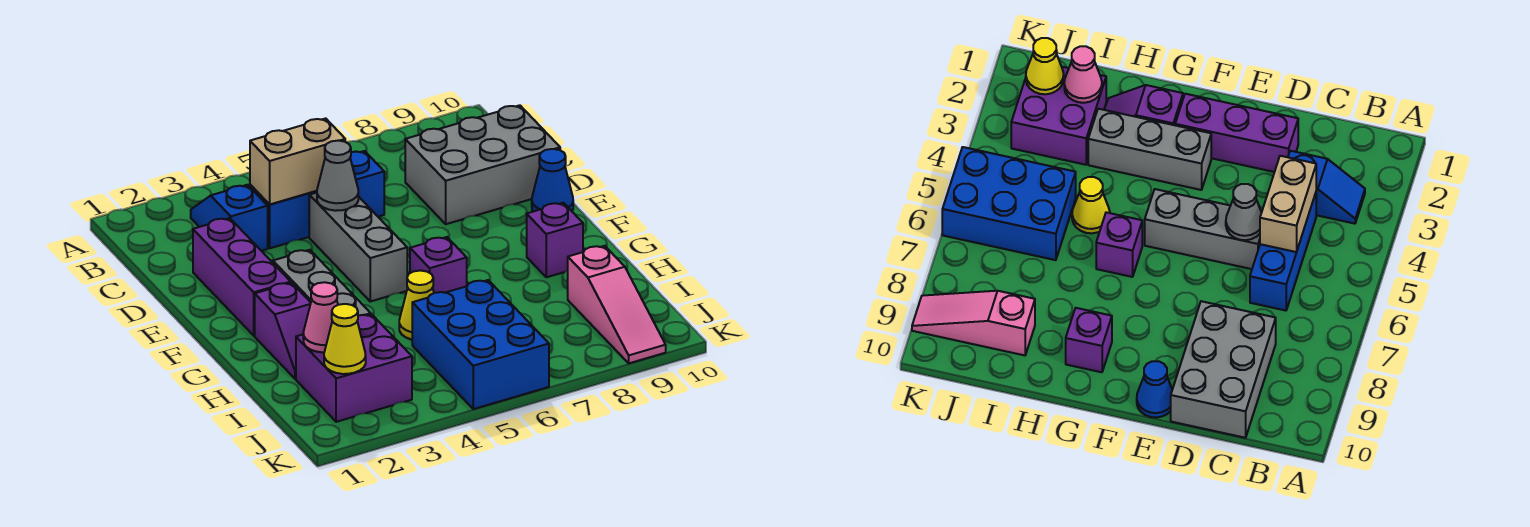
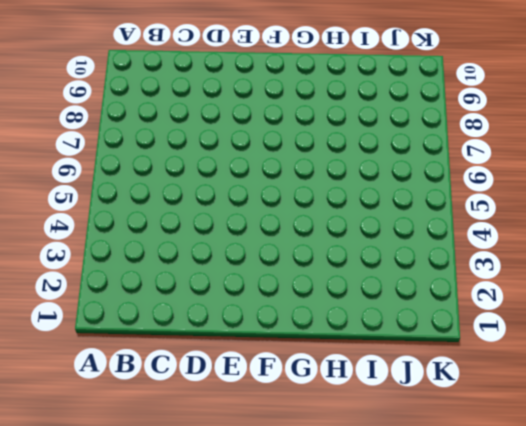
none -> blue slope B3:C3 level 1 top C
none -> blue brick C4:C6 level 1
none -> grey brick C8:D10 level 1

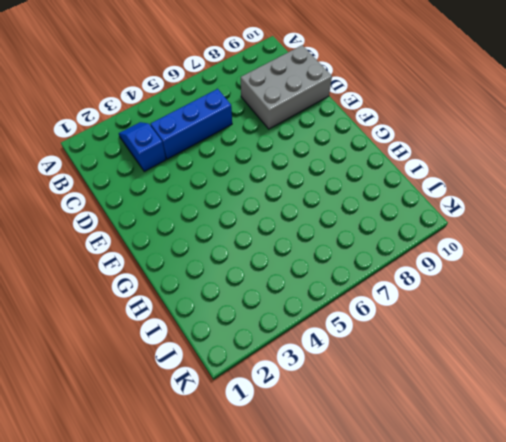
none -> purple brick D2:F2 level 1
none -> grey brick D5:F5 level 1
none -> blue cone E10 level 1

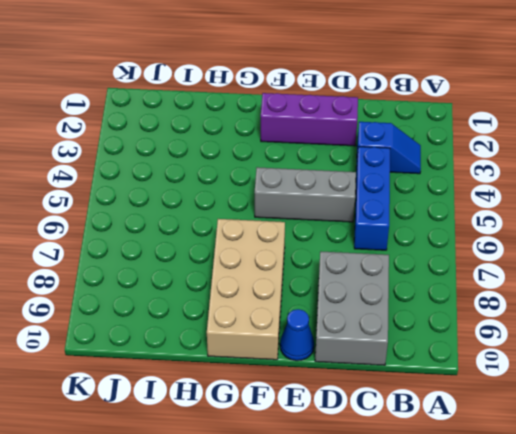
tan brick F7:G10 level 1 -> purple brick G9 level 1
none -> grey brick F3:H3 level 1
none -> purple slope G2:H2 level 1 top G
none -> purple brick G6 level 1

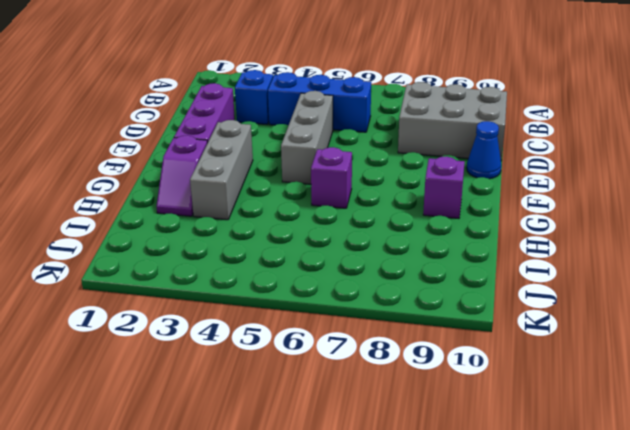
none -> yellow cone H5 level 1
none -> purple brick I2:J3 level 1
none -> blue brick I5:K6 level 1

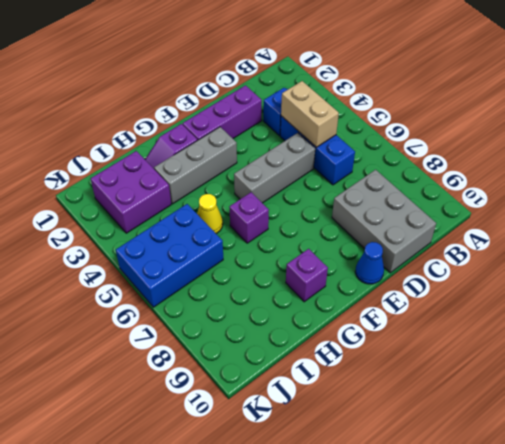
none -> pink slope I9:K9 level 1 top I
none -> grey cone D5 level 2
none -> pink cone I2 level 2

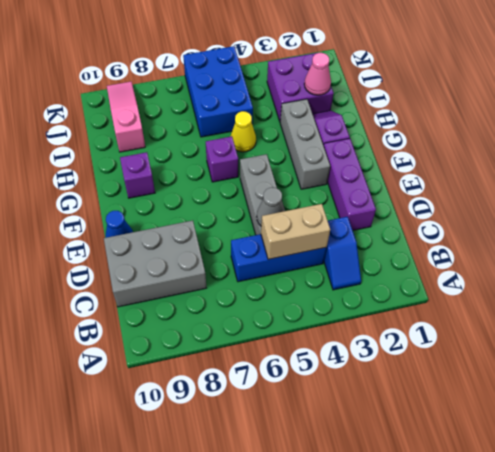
none -> yellow cone J2 level 2

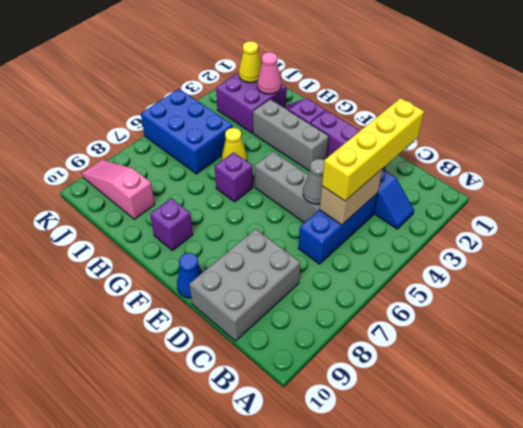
yellow brick C2:C5 level 3 -> none

